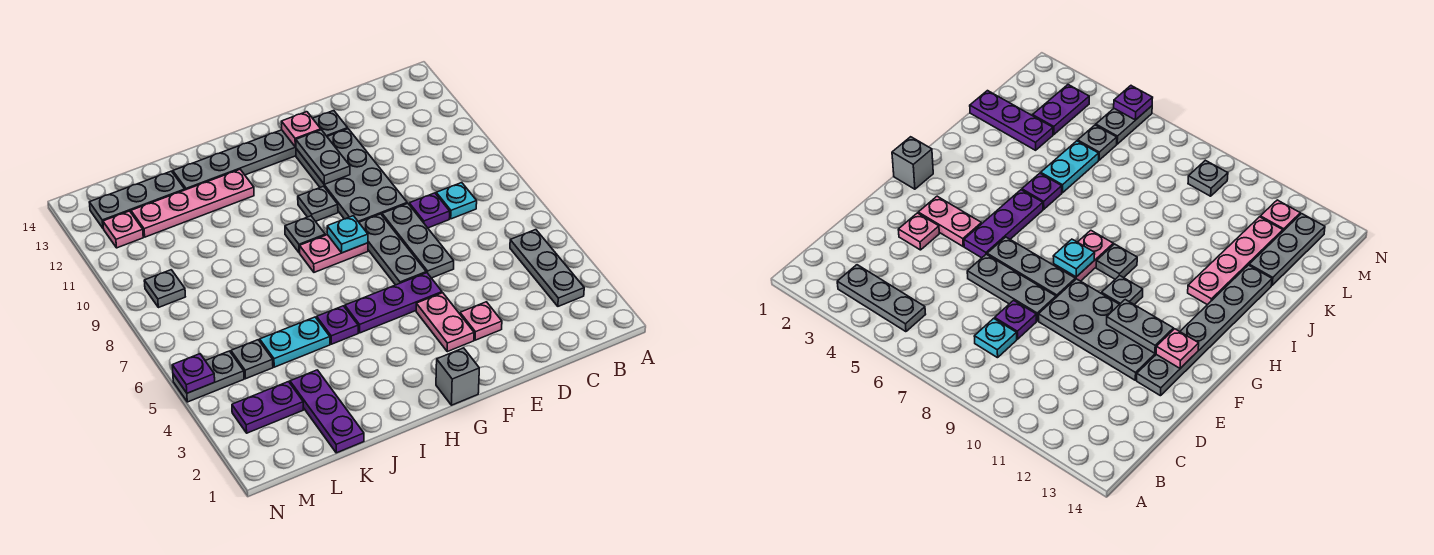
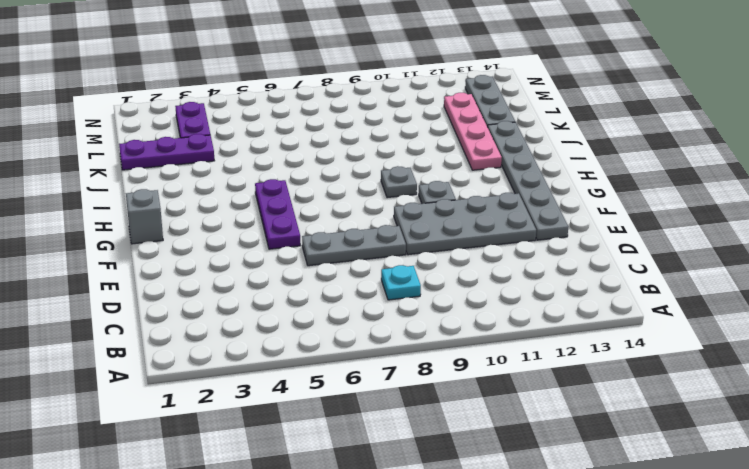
none -> grey plate B3:B5 level 1
none -> purple plate D8 level 1
none -> pink plate E3 level 1

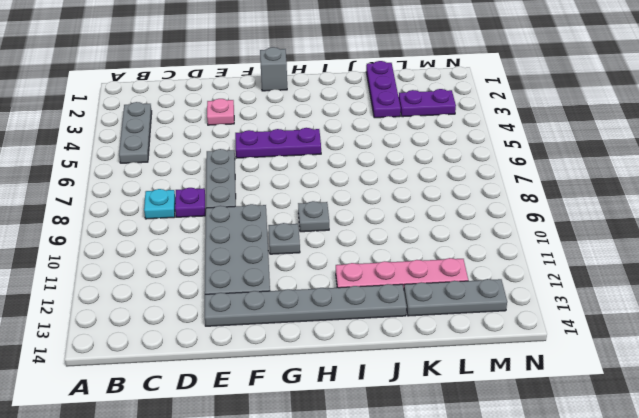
none -> pink plate F3:F4 level 1
none -> grey plate F6:F8 level 1
none -> pink plate G8:H8 level 1

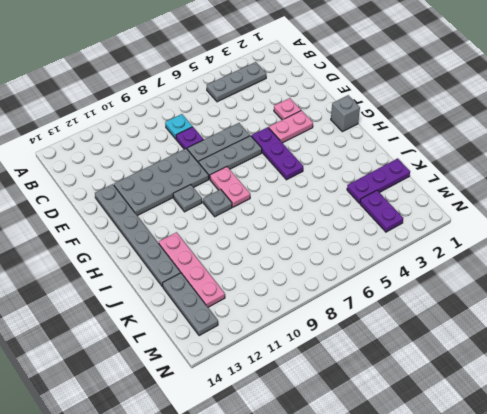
none -> purple plate I5 level 1
none -> cyan plate J5:K5 level 1
none -> grey plate L5 level 1

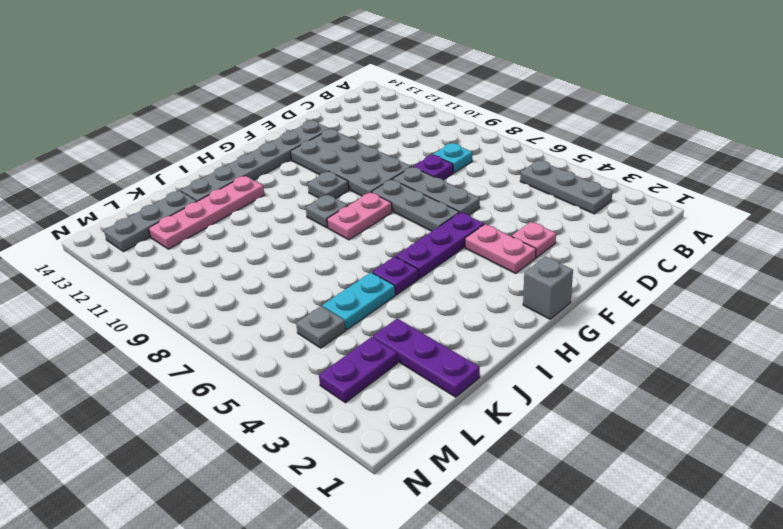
none -> grey plate M5:N5 level 1
none -> grey plate M9 level 1
none -> pink plate M12 level 1

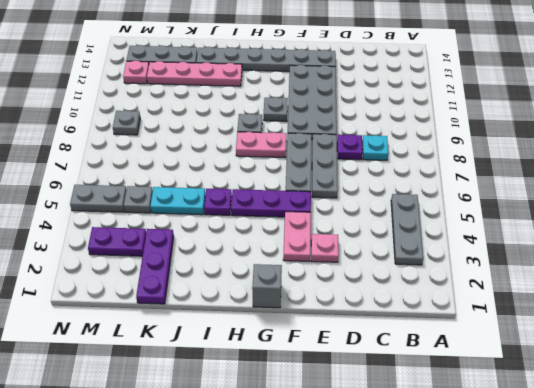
none -> grey plate F11:F12 level 2
none -> pink plate F13 level 2
none -> cyan plate G8 level 2

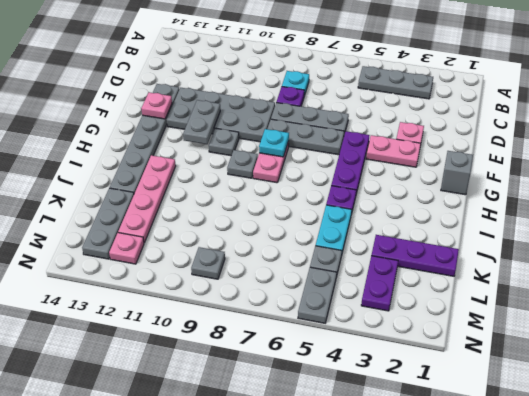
grey plate F11:G11 level 2 -> grey plate F11:F12 level 2
none -> purple plate N5 level 2

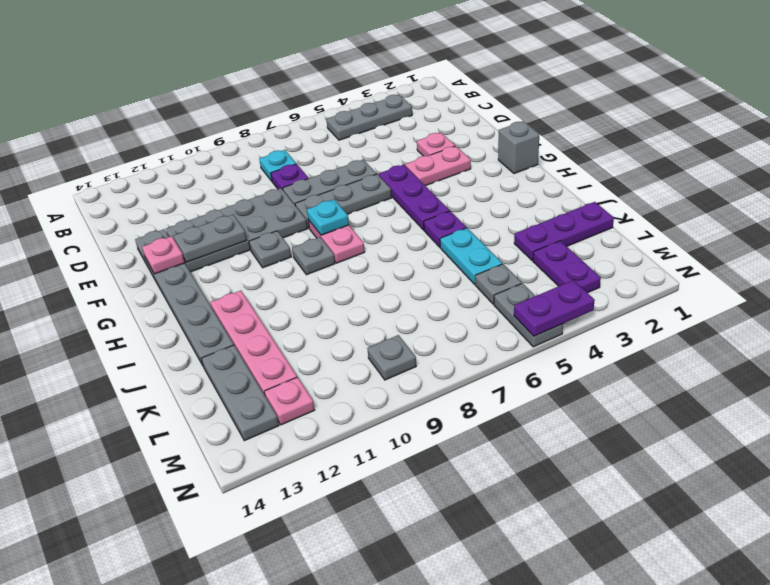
purple plate N4:N5 level 2 -> purple plate N5 level 2

